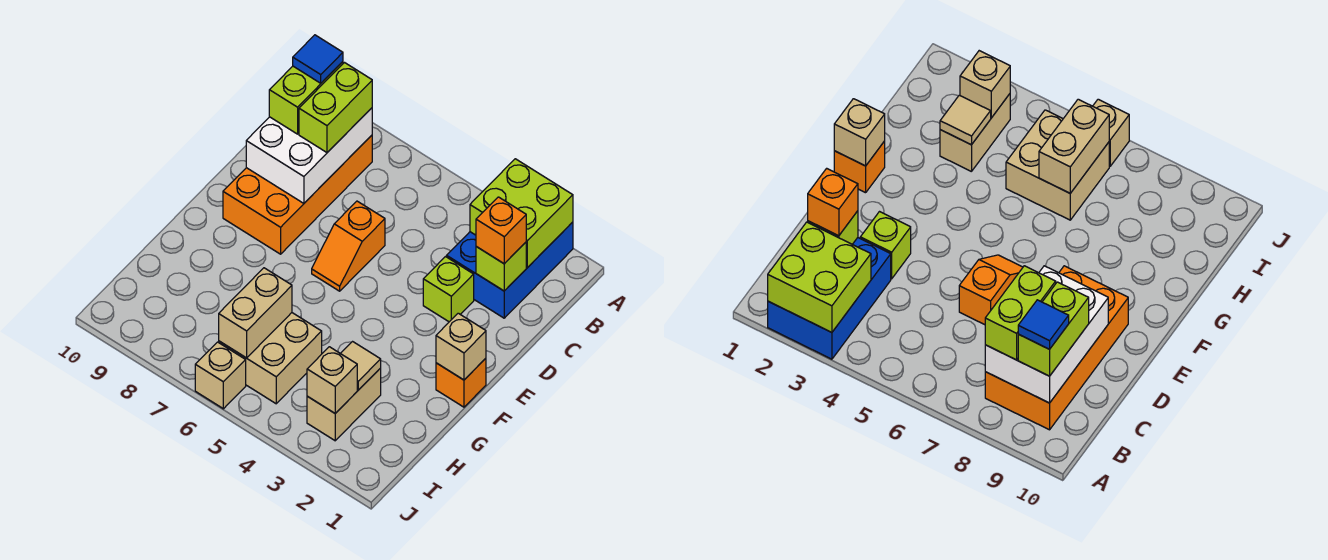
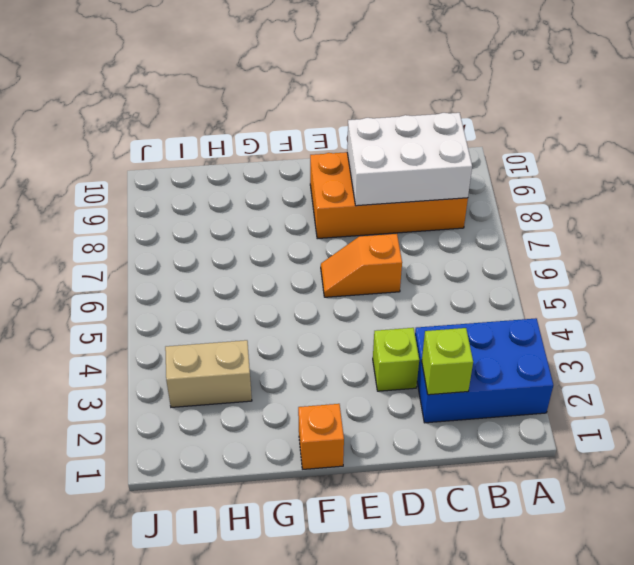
none -> tan brick H5:I6 level 1
none -> tan brick J6 level 1
none -> lime brick A2:B3 level 2

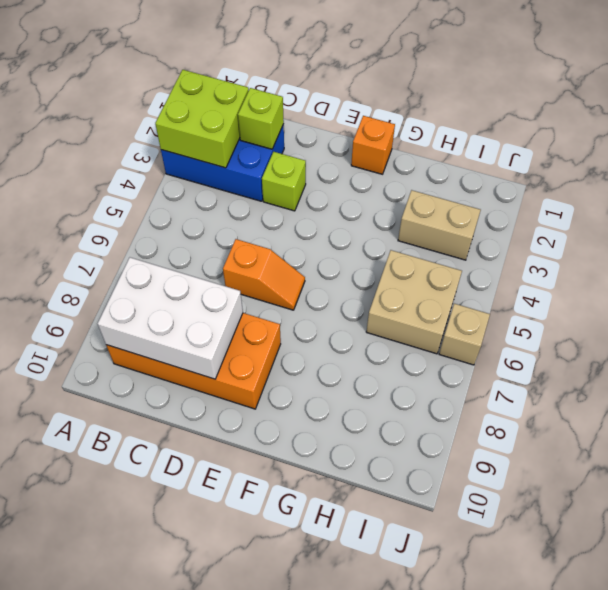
none -> tan brick F1 level 2
none -> tan tile H3 level 2
none -> tan brick H6:I6 level 2

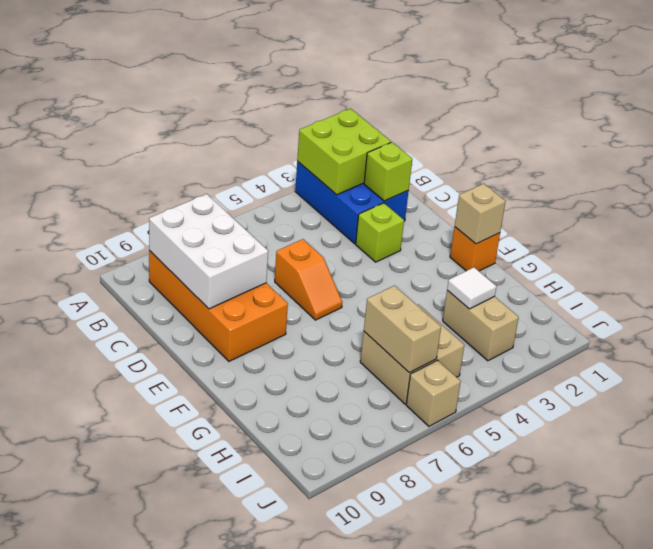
white tile H3 level 2 -> tan tile H3 level 2
none -> tan brick I3 level 2
none -> lime brick B8:C8 level 3
none -> lime brick B9:C9 level 3

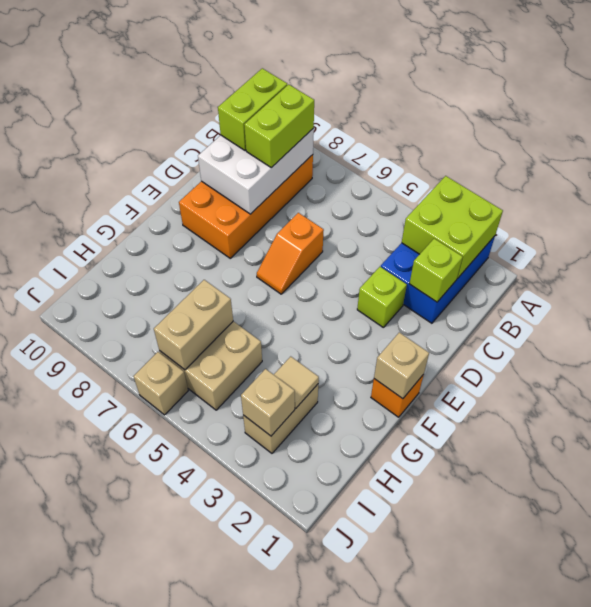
none -> orange brick C2 level 3
none -> blue tile B9 level 4

